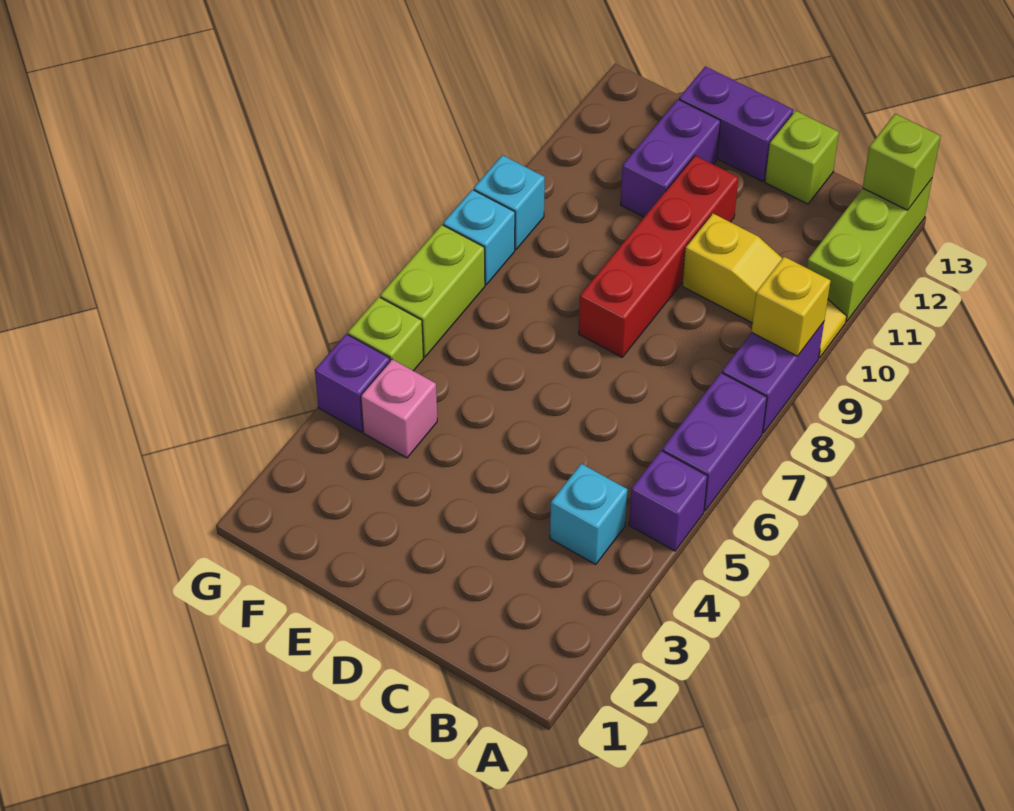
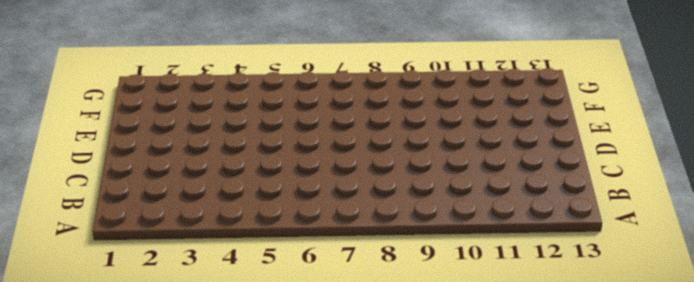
none -> purple brick A5 level 1
none -> purple brick A6:A7 level 1
none -> purple brick A8:A9 level 1

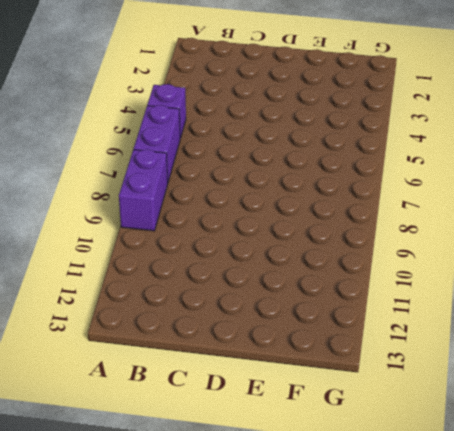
none -> yellow slope A10:C10 level 1 top C
none -> lime brick A11:A13 level 1
none -> cyan brick B4 level 1

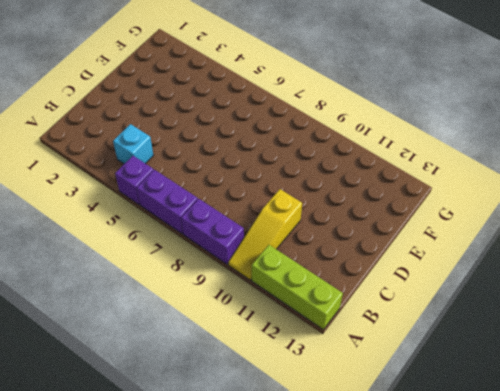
none -> lime brick C13 level 1
none -> red brick D8:D11 level 1
none -> purple brick D13:E13 level 1

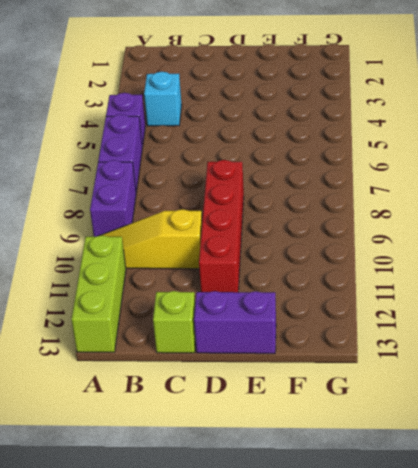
none -> purple brick E11:E12 level 1
none -> pink brick F4 level 1
none -> purple brick G4 level 1

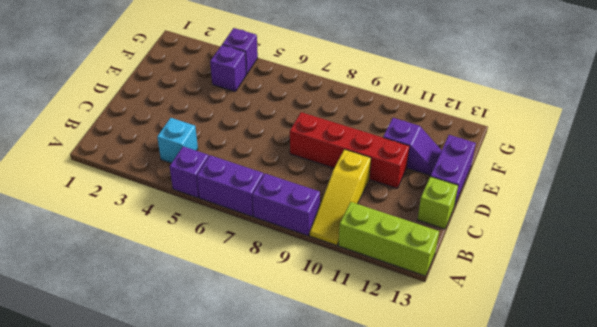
purple slope E11:E12 level 1 top 11 -> purple brick E11:E12 level 1
purple brick F4 level 1 -> pink brick F4 level 1
none -> lime brick G5 level 1
none -> lime brick G6:G7 level 1
none -> cyan brick G8 level 1

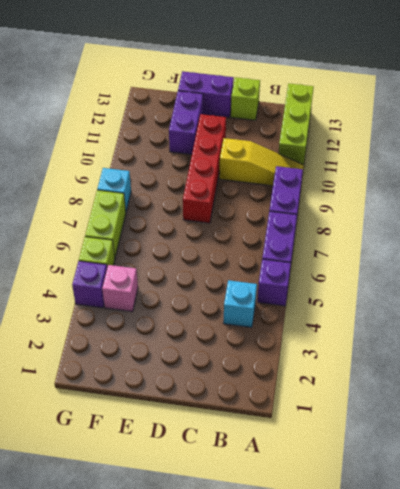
none -> cyan brick G9 level 1
none -> yellow brick A9 level 2
none -> lime brick A13 level 2

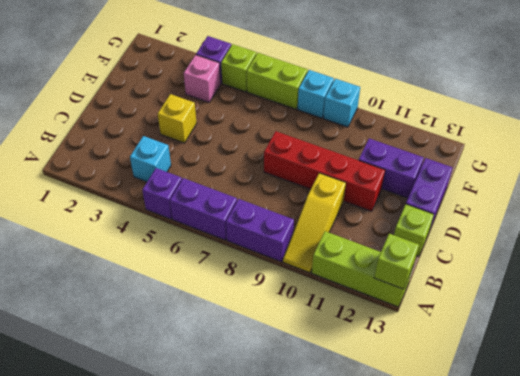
yellow brick D4 level 1 -> yellow brick A9 level 2

